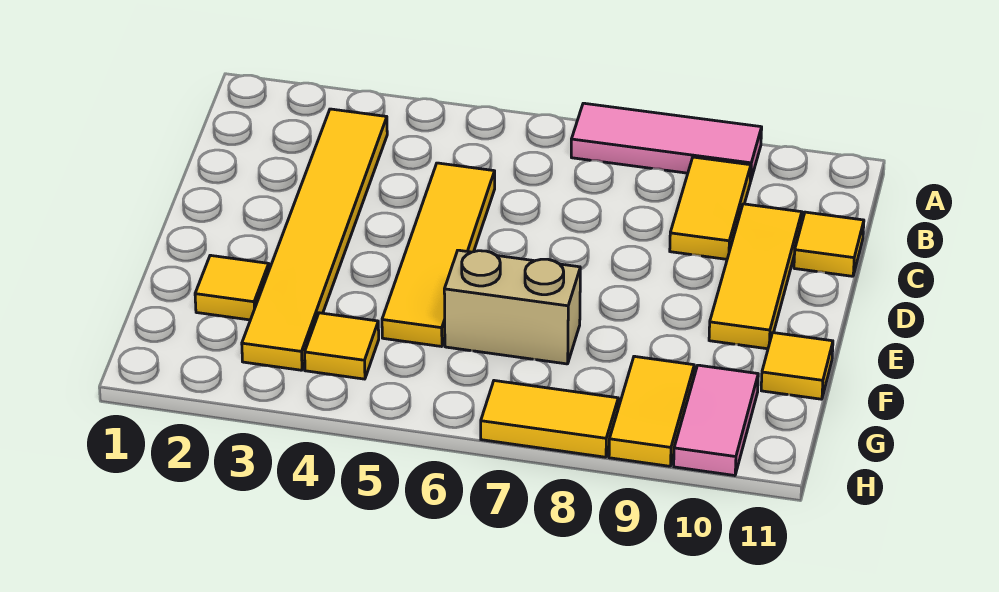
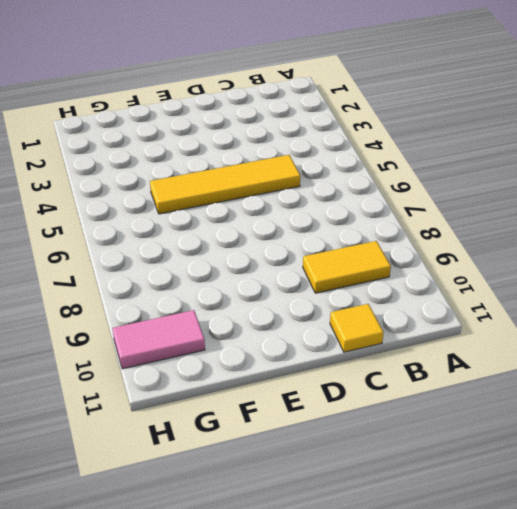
none -> pink tile A7:A9 level 1
none -> yellow tile B3:G3 level 1
none -> yellow tile C10:E10 level 1

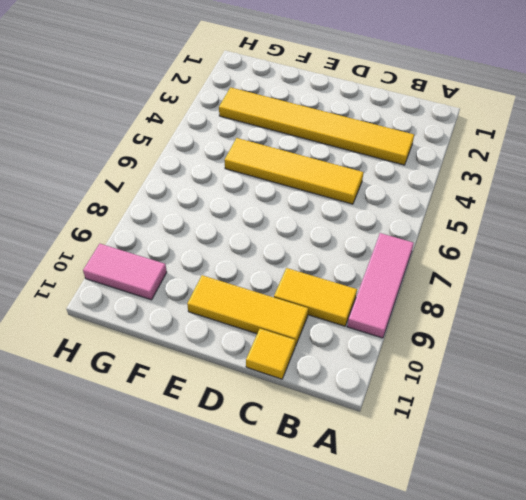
none -> yellow tile F2 level 1
none -> tan brick F6:F7 level 1
none -> yellow tile F11 level 1

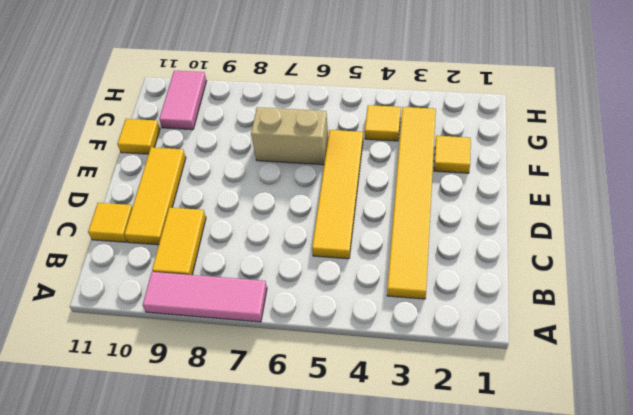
none -> yellow tile G9:H9 level 1
none -> yellow tile H7:H8 level 1

